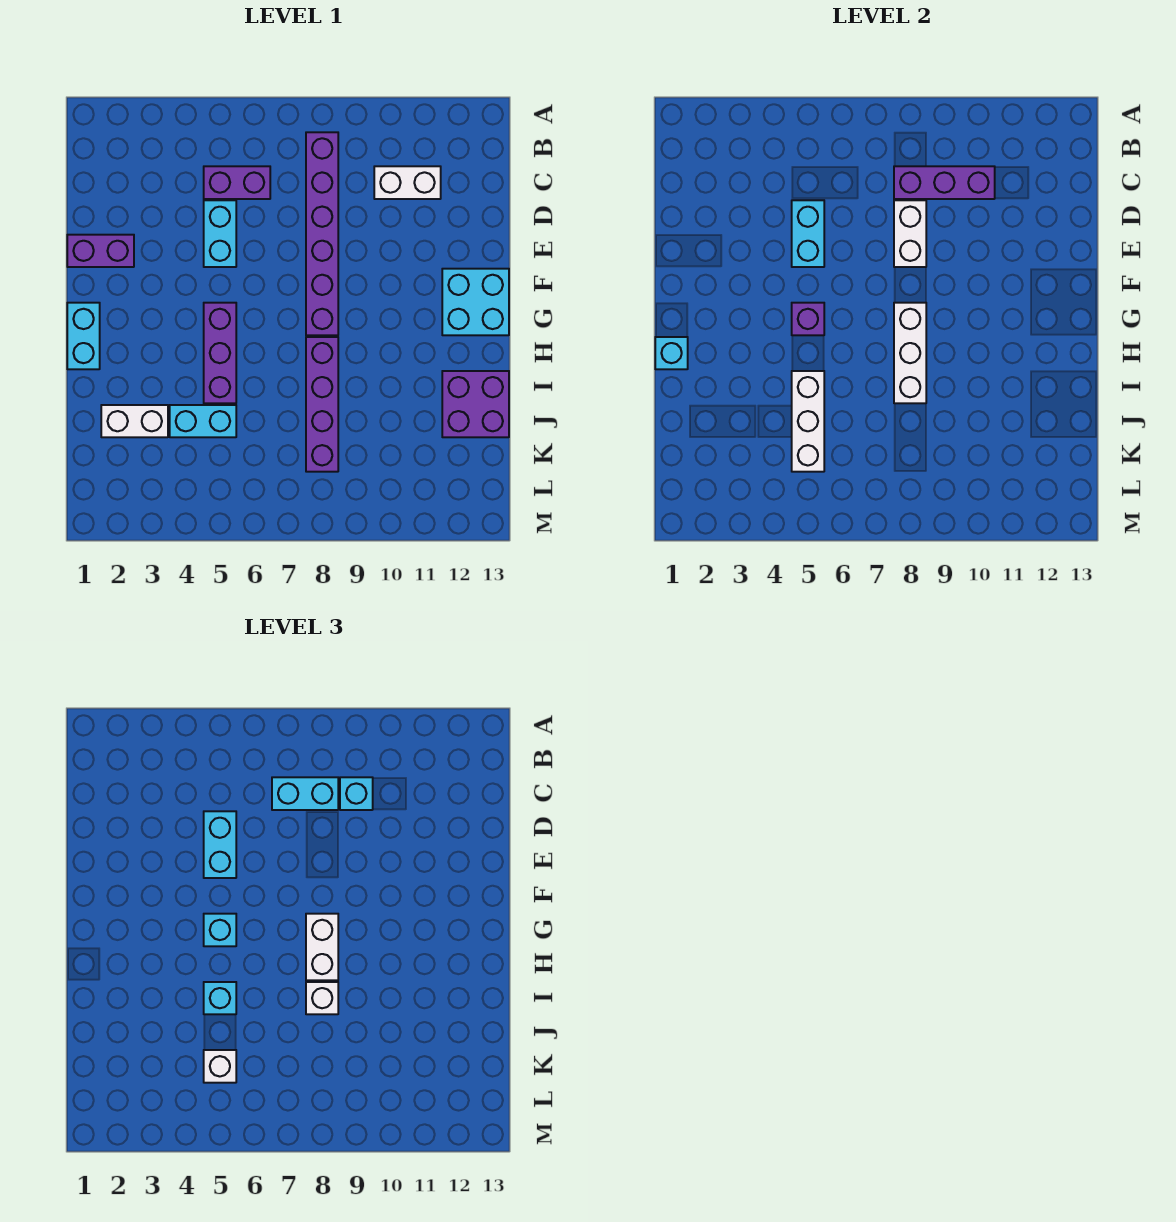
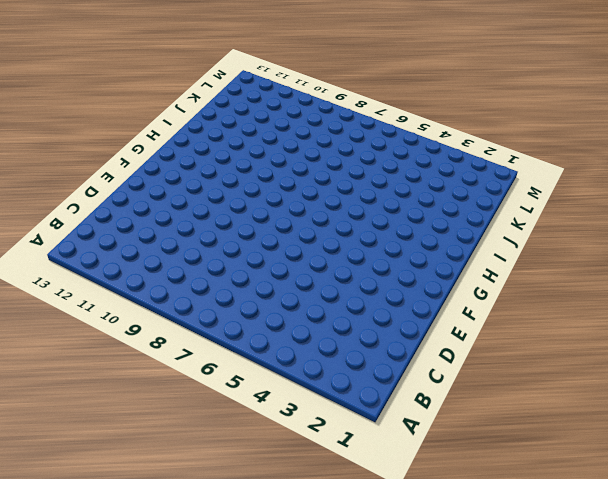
none -> purple brick B8:G8 level 1
none -> purple brick C5:C6 level 1
none -> white brick C10:C11 level 1

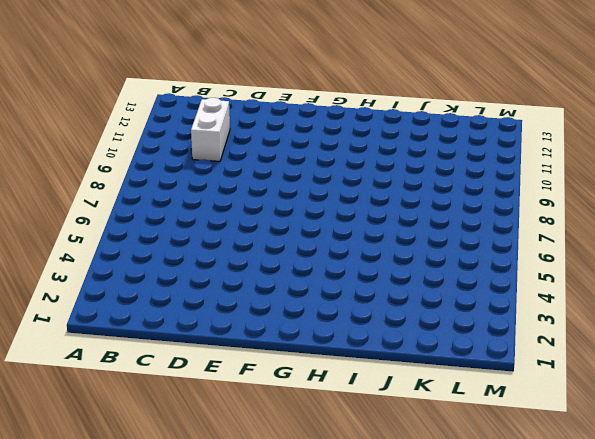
none -> purple brick B8:G8 level 1
none -> purple brick C5:C6 level 1
none -> cyan brick D5:E5 level 1

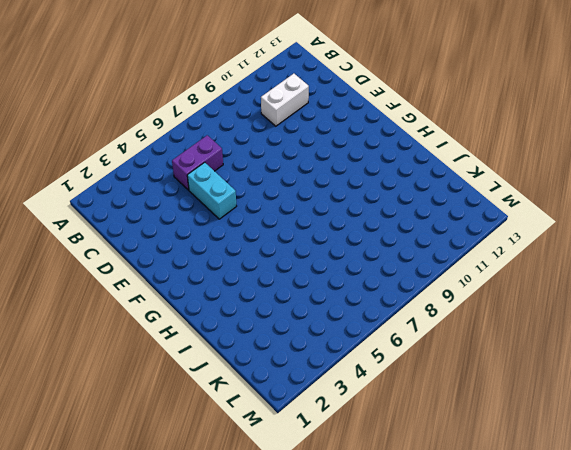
none -> purple brick B8:G8 level 1
none -> purple brick E1:E2 level 1
none -> cyan brick F12:G13 level 1

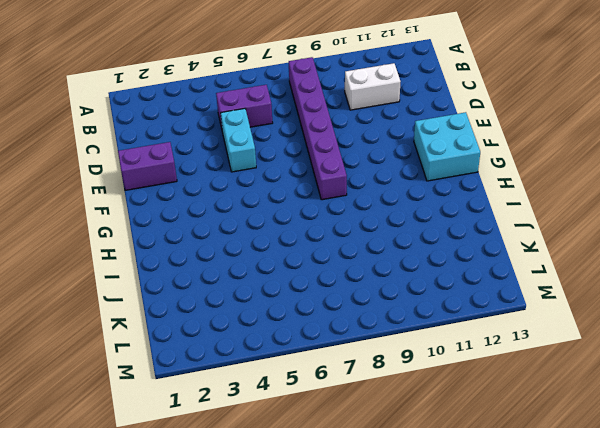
none -> cyan brick G1:H1 level 1
none -> purple brick G5:I5 level 1
none -> purple brick H8:K8 level 1

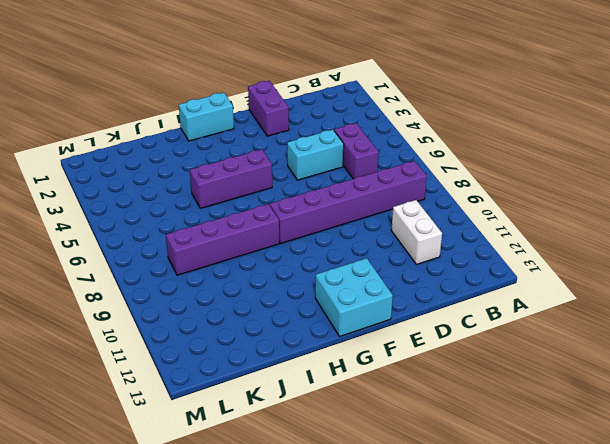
none -> purple brick I12:J13 level 1
none -> white brick J2:J3 level 1
none -> cyan brick J4:J5 level 1

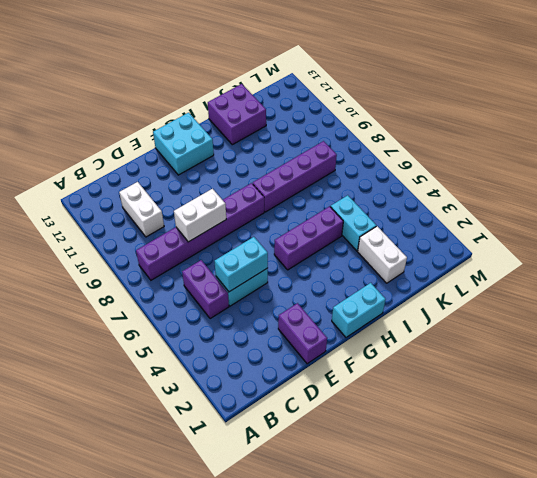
none -> purple brick C8:C10 level 2
none -> purple brick G5 level 2
none -> white brick G8:I8 level 2

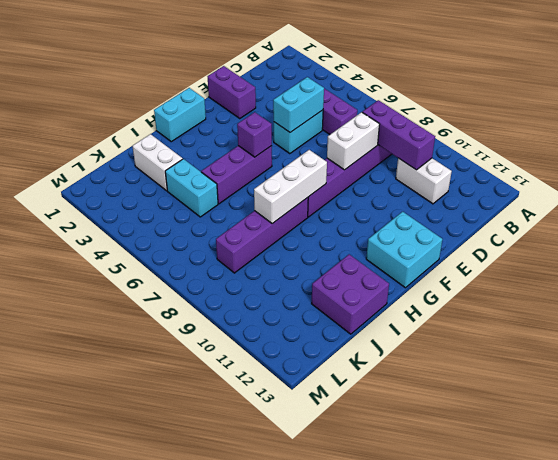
none -> cyan brick H1 level 2
none -> white brick I5:K5 level 2
none -> cyan brick C7:C8 level 3

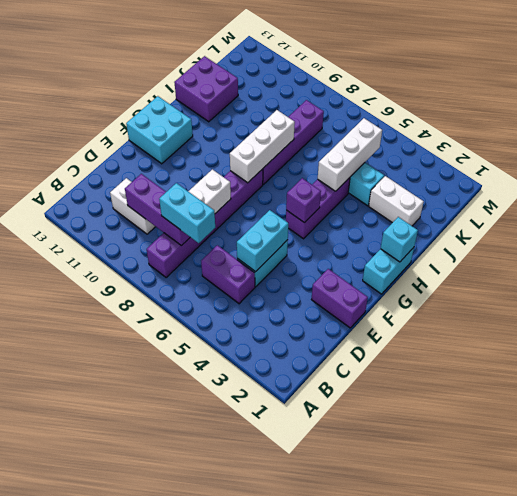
none -> cyan brick C9 level 3
none -> cyan brick D5:E5 level 3
none -> cyan brick G5 level 3

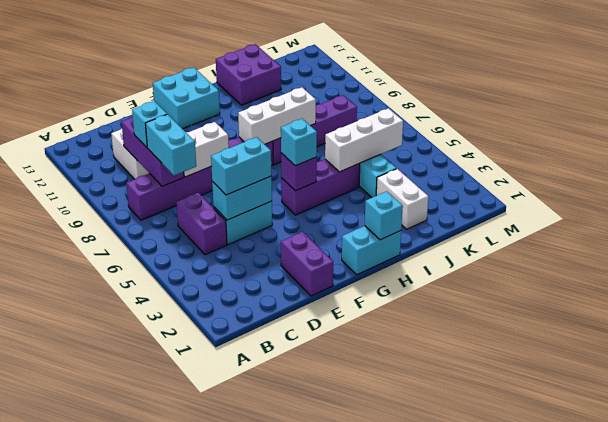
none -> white brick G8:H8 level 3
none -> cyan brick I5 level 3
none -> white brick I8 level 3

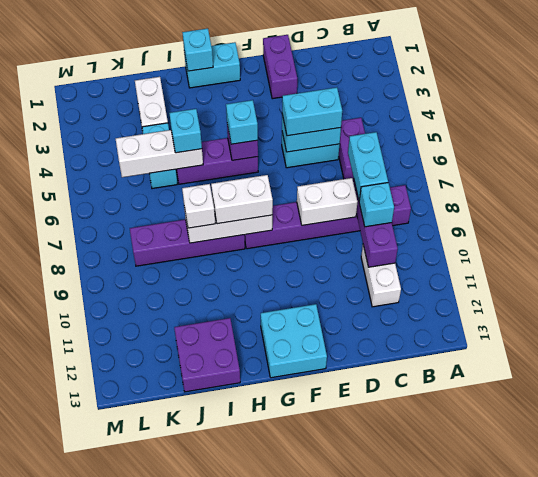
none -> white brick K5 level 3

